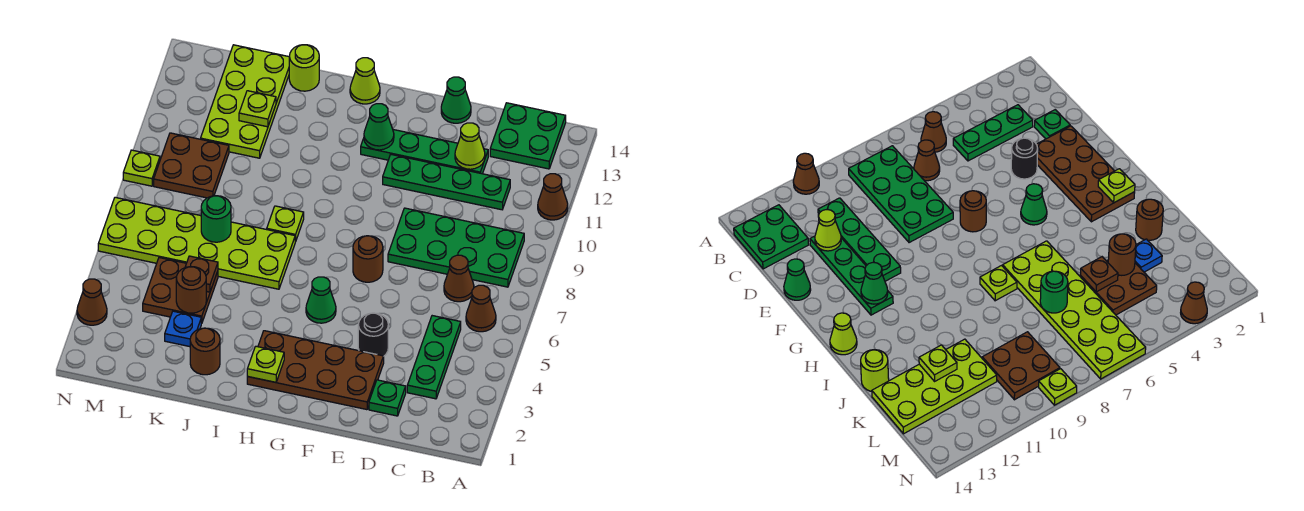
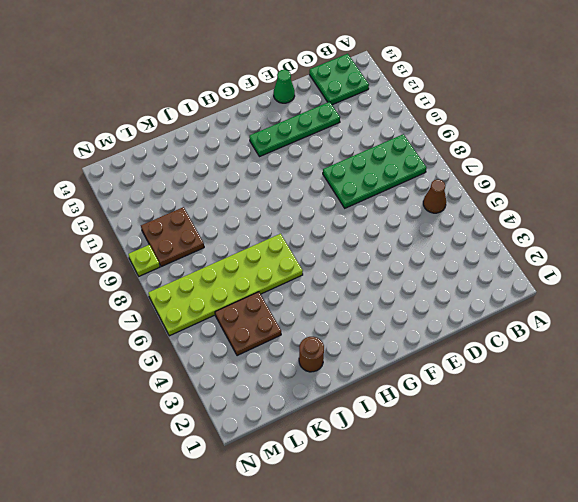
none -> brown cone A11 level 1
none -> green plate C3:C5 level 1
none -> brown cone C7 level 1
none -> green plate C11:F11 level 1

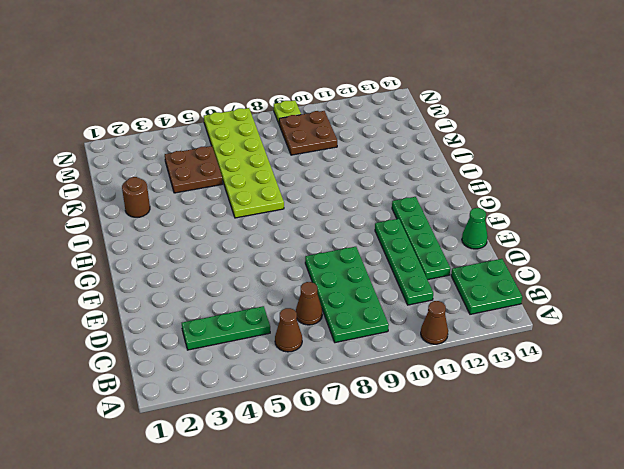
none -> green plate D2 level 1
none -> brown plate E2:H3 level 1
none -> black round brick E4 level 1
none -> brown round brick F7 level 1

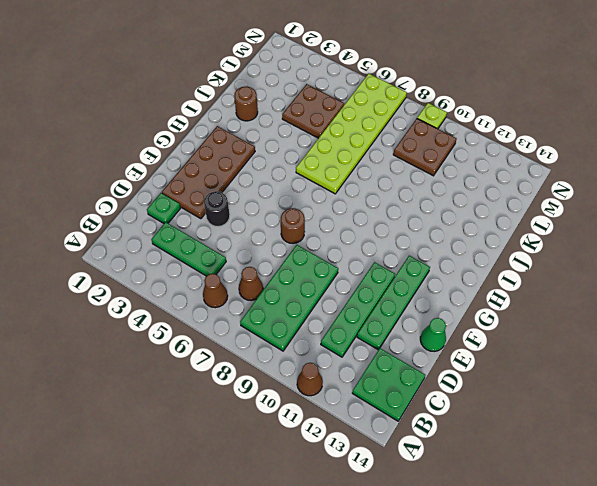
none -> green cone G5 level 1
none -> lime cone H14 level 1
none -> lime plate I8 level 1
none -> lime round brick J14 level 1

